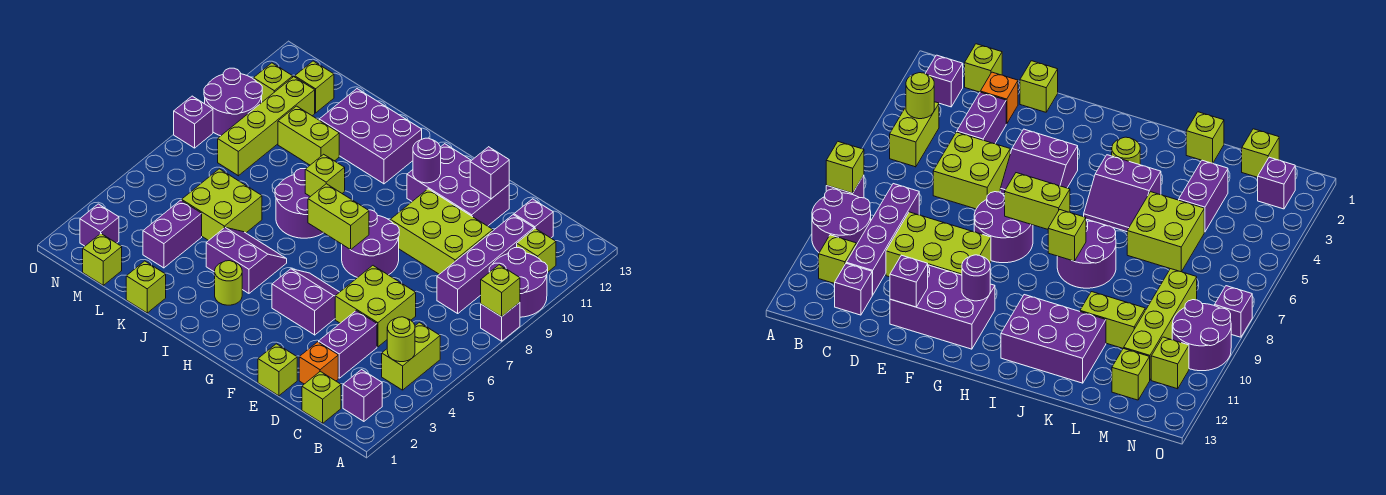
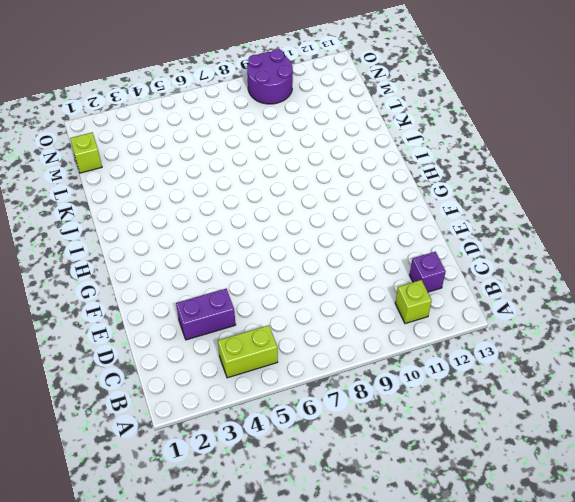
none -> purple brick A8 level 1
none -> purple round brick A9:B10 level 1
none -> purple brick B2 level 1
none -> lime brick C1 level 1

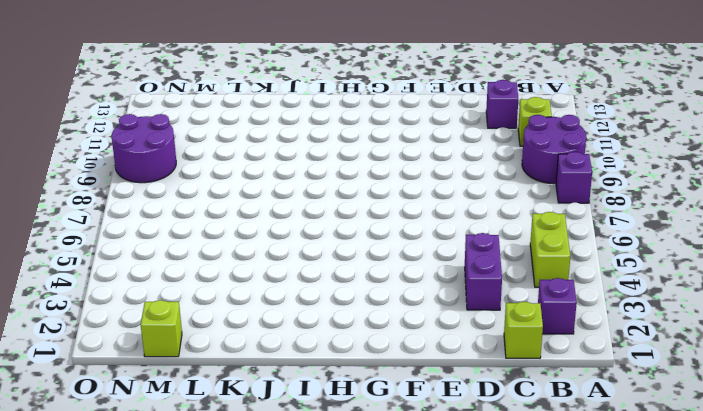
none -> purple brick C8:C11 level 1
none -> orange brick D2 level 1
none -> lime brick D5:E6 level 1
none -> lime brick D9:F10 level 1

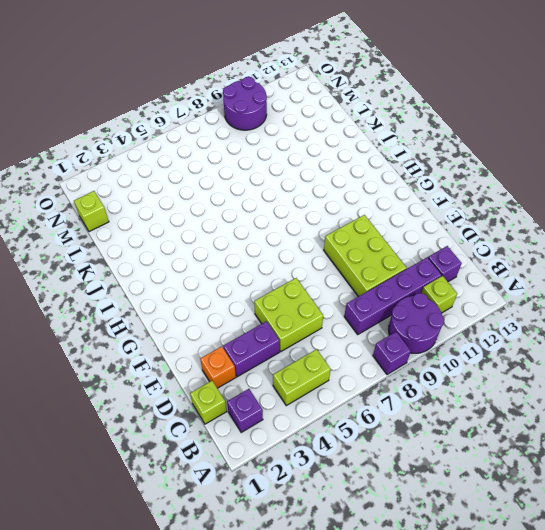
none -> lime brick E1 level 1
none -> purple brick E11:G12 level 1
none -> purple slope F4:G5 level 1 top 4
none -> purple round brick F7:G8 level 1

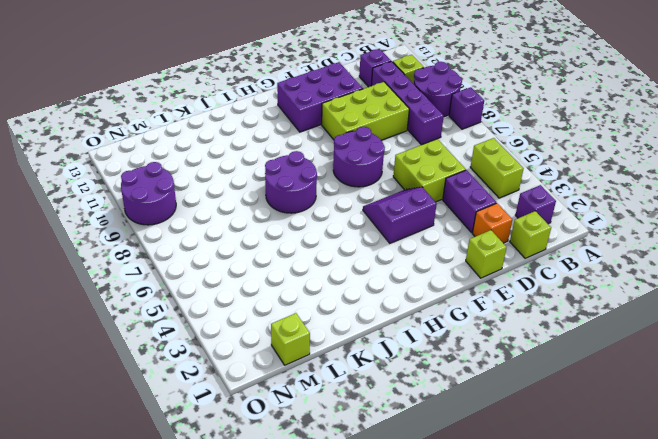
none -> lime round brick I3 level 1
none -> purple slope I4:J5 level 1 top 4
none -> purple brick I11:K12 level 1
none -> lime brick K1 level 1

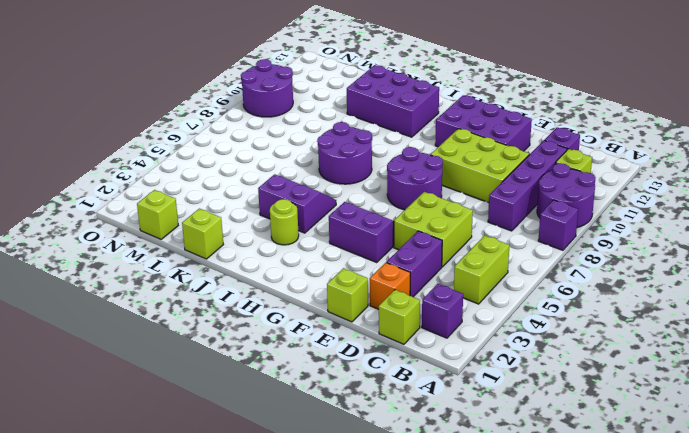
none -> lime brick K5:L6 level 1
none -> lime brick K10:L10 level 1
none -> purple brick L3:L4 level 1
none -> lime brick M8:M11 level 1

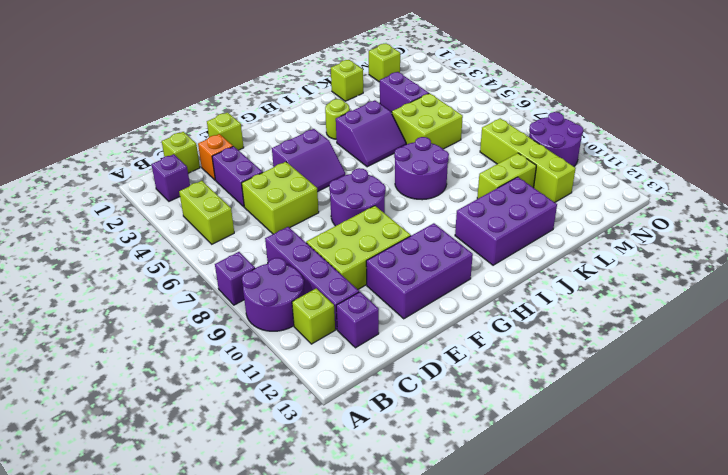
none -> lime brick M12 level 1
none -> purple brick N2 level 1
none -> lime brick N11 level 1
none -> purple brick O8 level 1

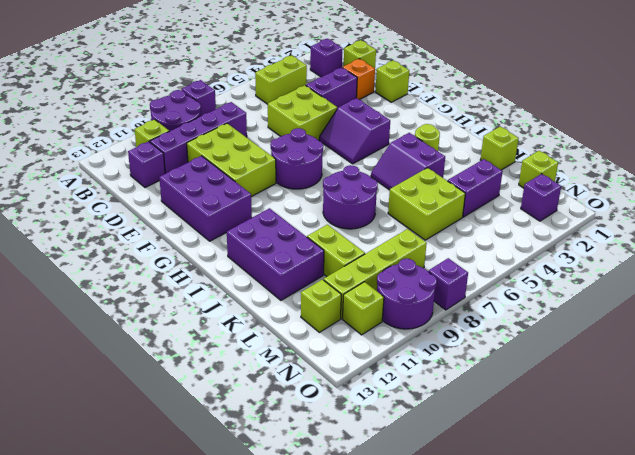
none -> lime brick A8 level 2
none -> lime round brick B4 level 2
none -> purple brick E12 level 2
none -> lime brick G7:H7 level 2

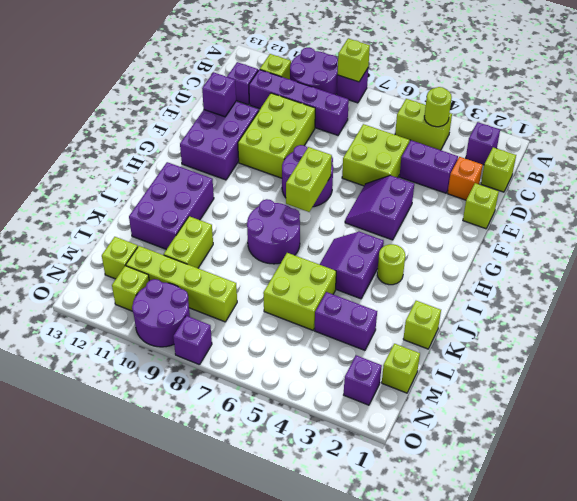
none -> purple round brick G11 level 2
none -> lime brick I8 level 2

